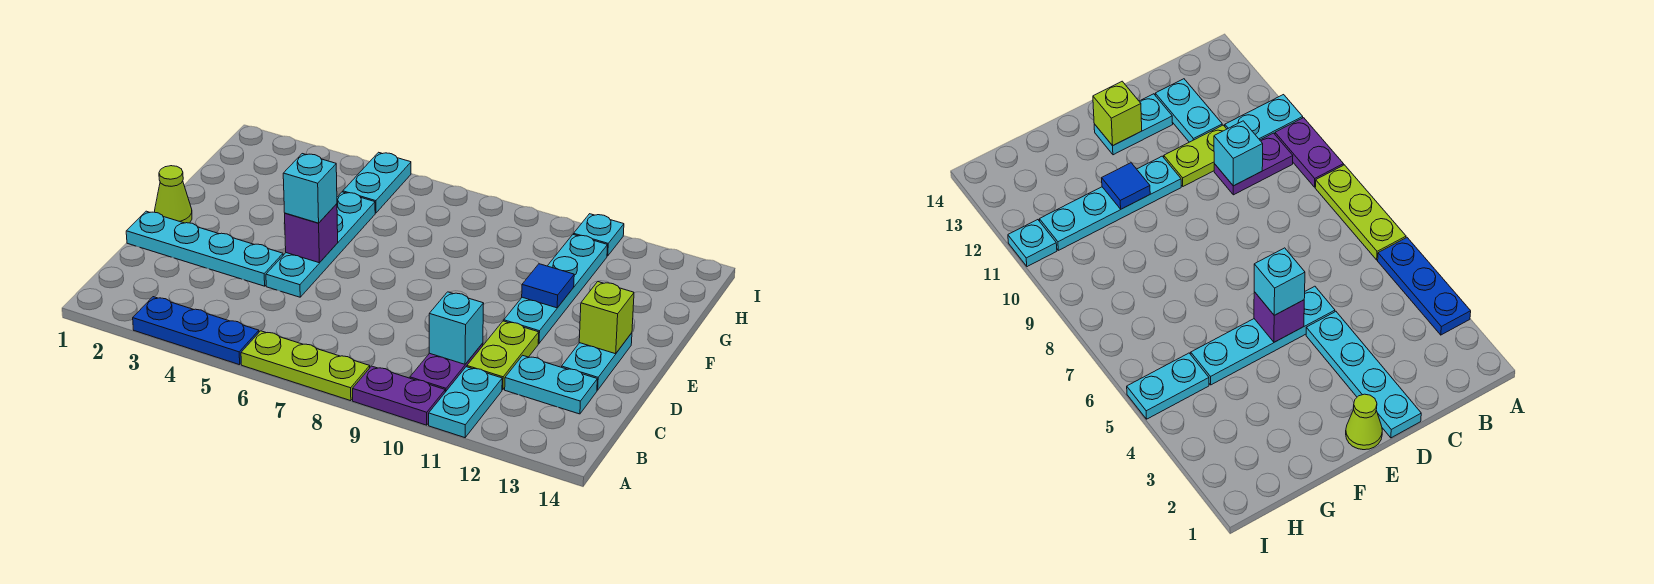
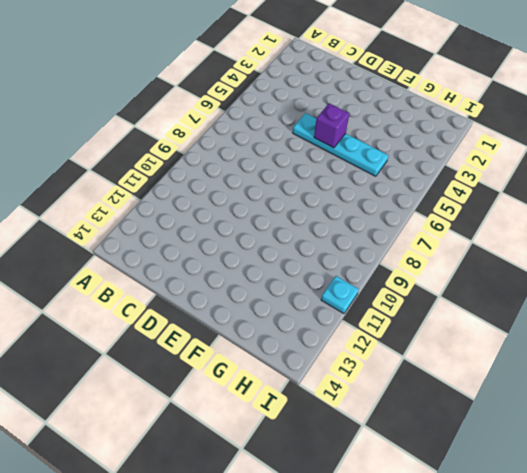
none -> blue plate A3:A5 level 1
none -> lime plate A6:A8 level 1
none -> purple plate A9:A10 level 1

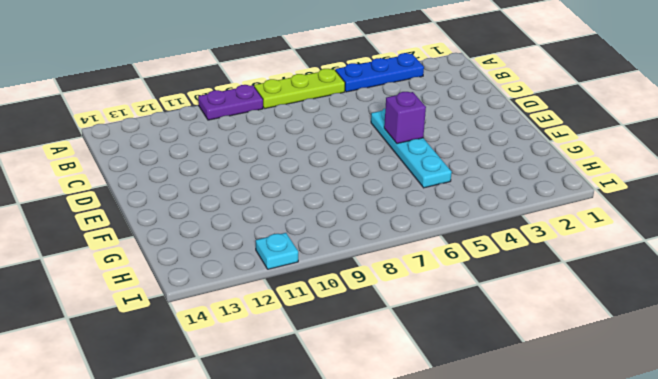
none -> cyan plate A11:B11 level 1
none -> purple plate B10:C10 level 1
none -> lime plate C11:D11 level 1

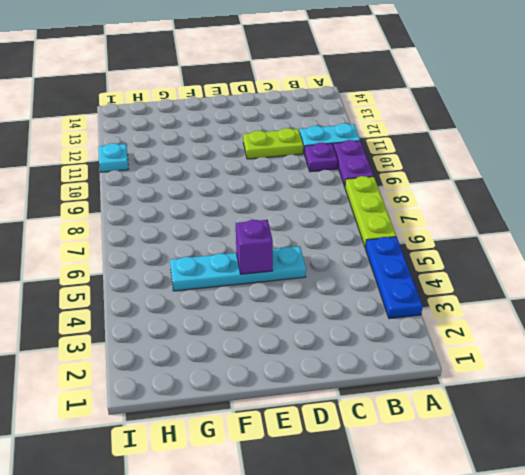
purple plate B10 level 1 -> purple plate B10:C10 level 1
none -> cyan plate C12:C13 level 1
none -> cyan plate D1:D4 level 1
none -> cyan plate D13:E13 level 1

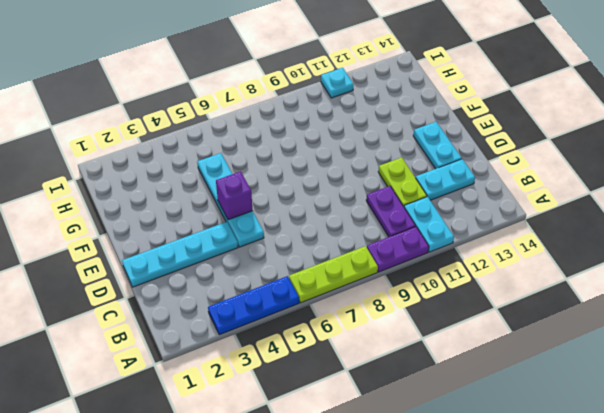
none -> lime cone E1 level 1
none -> cyan plate E11:H11 level 1
none -> cyan plate H5:I5 level 1

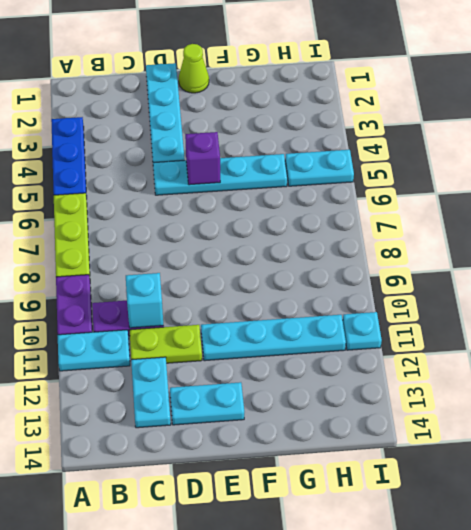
none -> lime brick E13 level 2
none -> blue tile F11 level 2
none -> cyan brick E5 level 3

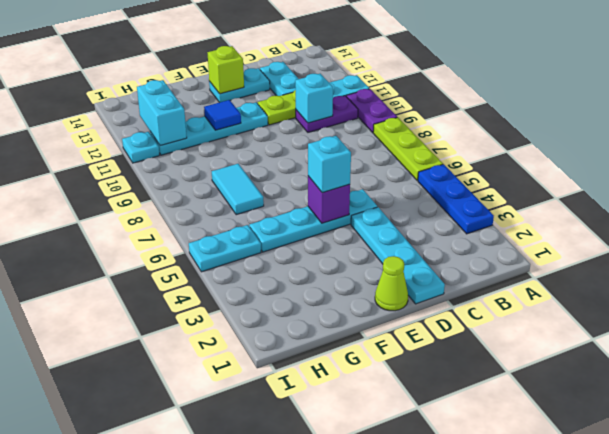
cyan tile G7:G8 level 1 -> none
cyan brick H11:H12 level 2 -> none

